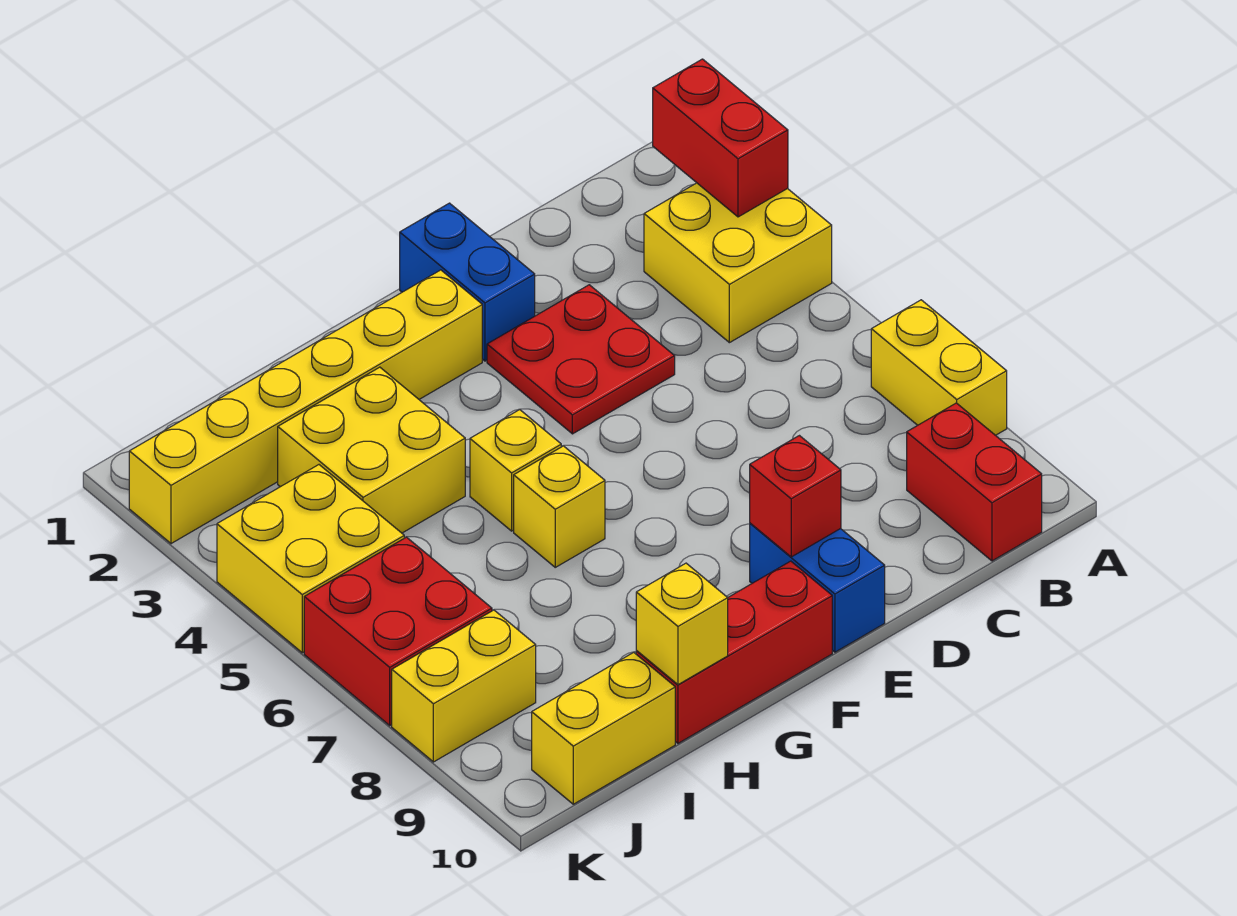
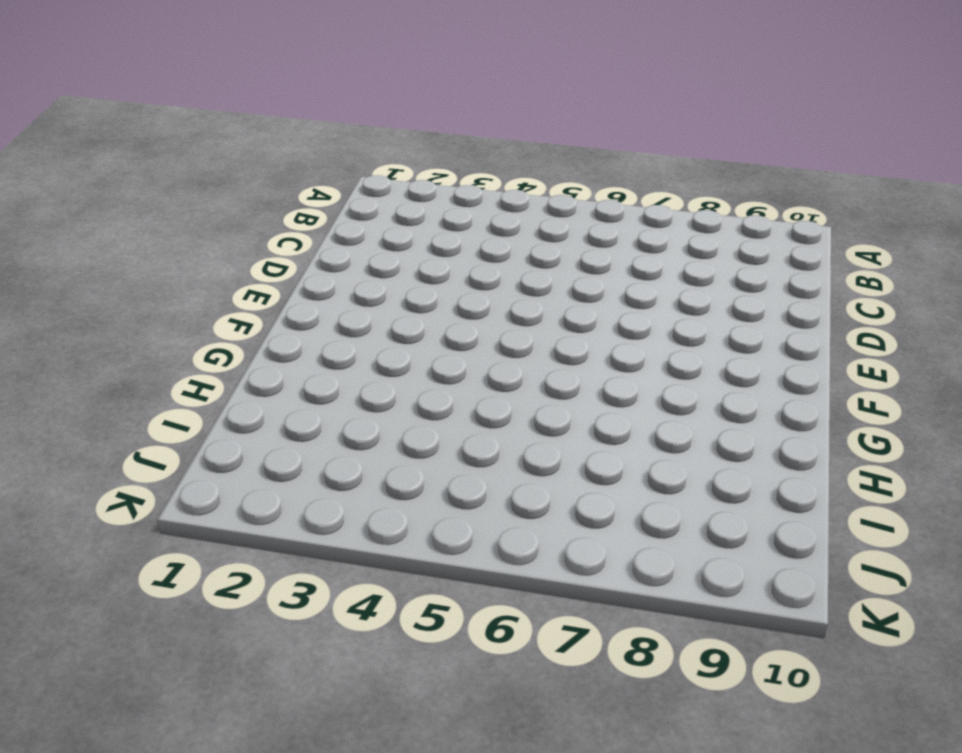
none -> yellow brick A3:B4 level 1
none -> yellow brick A7:A8 level 1
none -> red brick B9:B10 level 1

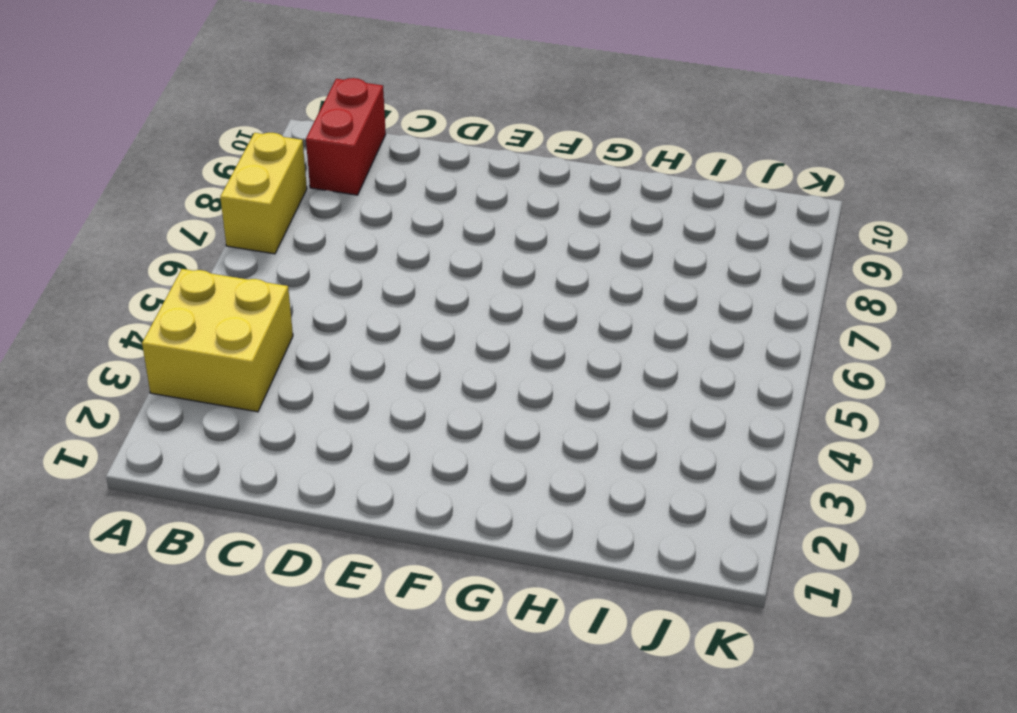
none -> red plate D3:E4 level 1
none -> blue brick E1:E2 level 1
none -> blue brick E9:E10 level 1

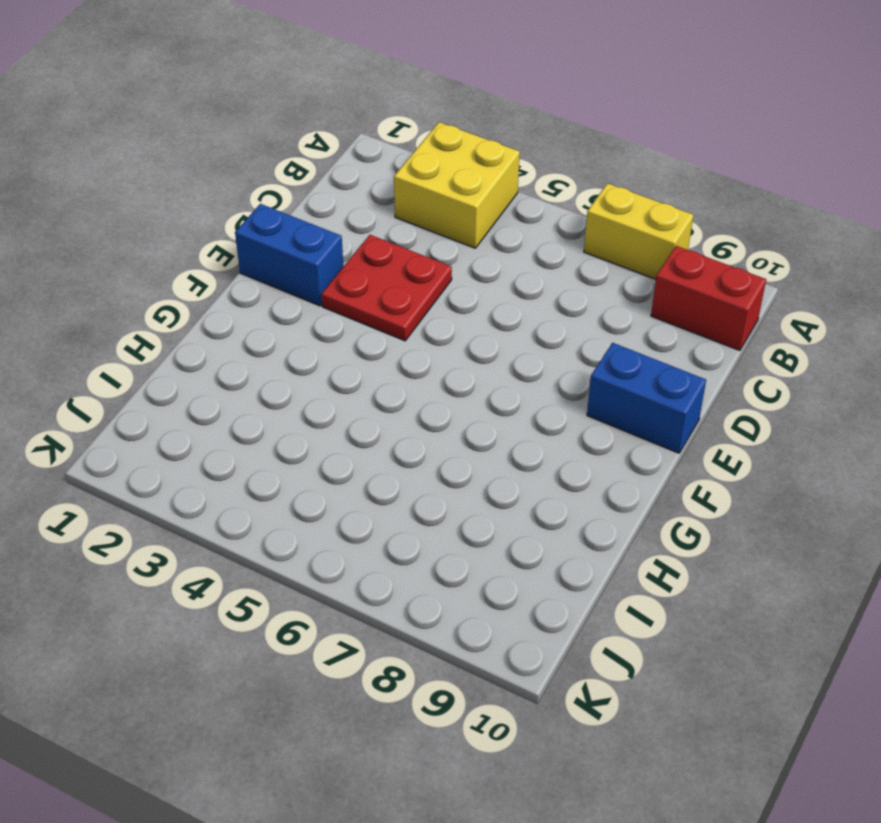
none -> yellow brick F2:K2 level 1
none -> red brick F10:H10 level 1
none -> yellow brick G5 level 1

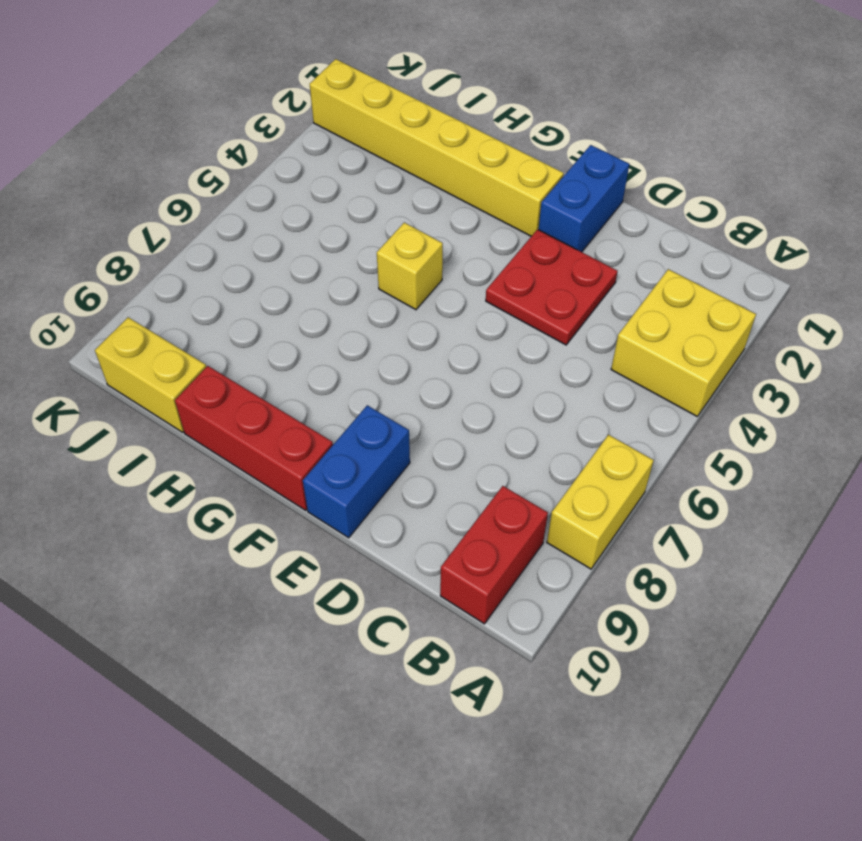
none -> yellow brick G6 level 1
none -> yellow brick H3:I4 level 1
none -> yellow brick J4:K5 level 1

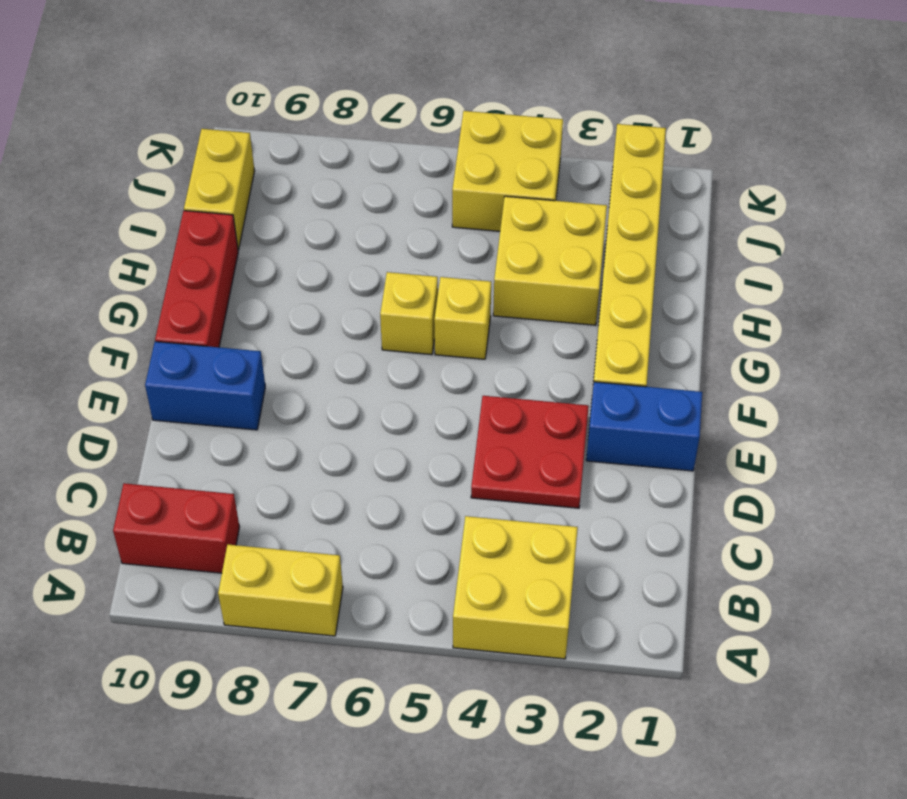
none -> red brick J6:K7 level 1
none -> yellow brick J8:K8 level 1
none -> red brick A2:A3 level 2

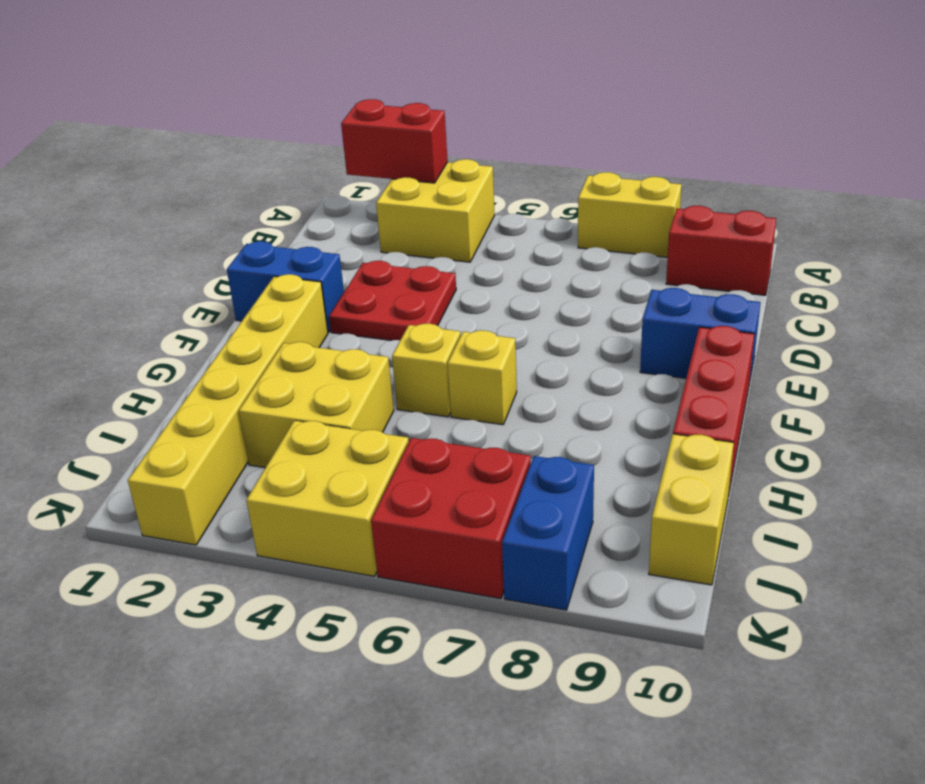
blue brick J8:K8 level 1 -> yellow brick J8:K8 level 1
none -> red brick E9 level 2
none -> yellow brick H10 level 2

